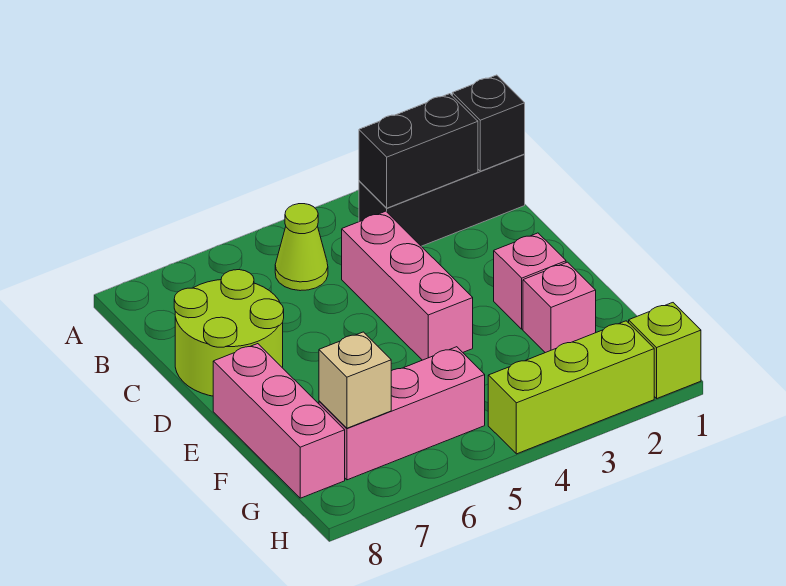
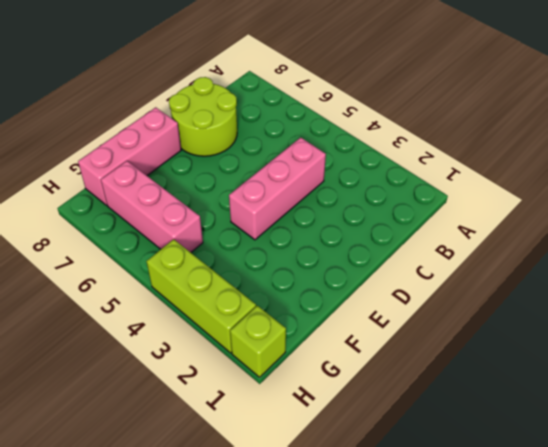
none -> black brick B1:B3 level 1
none -> lime cone B5 level 1
none -> pink brick E2 level 1

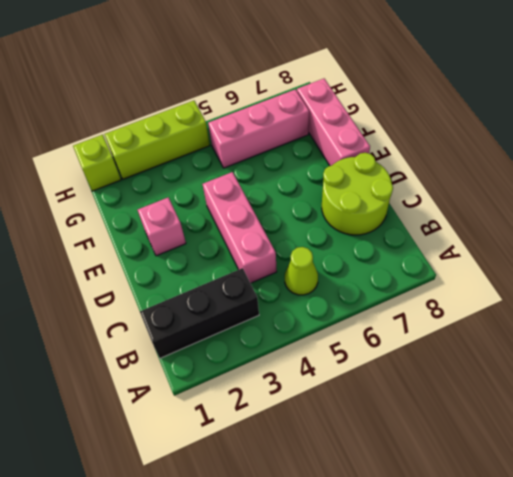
none -> pink brick F2 level 1
none -> black brick B1 level 2
none -> black brick B2:B3 level 2

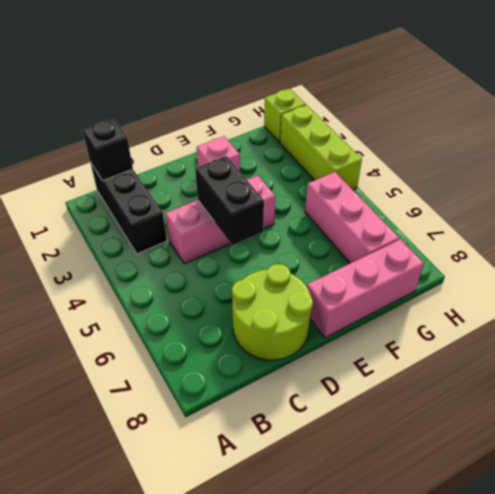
black brick D4:D5 level 2 -> black brick B2:B3 level 2
none -> lime cone B5 level 1
none -> pink brick F2 level 1
none -> tan brick G7 level 2

